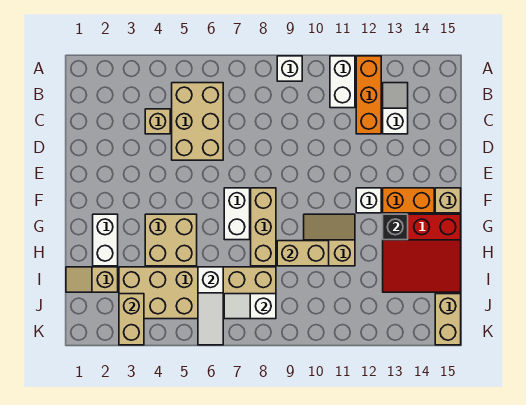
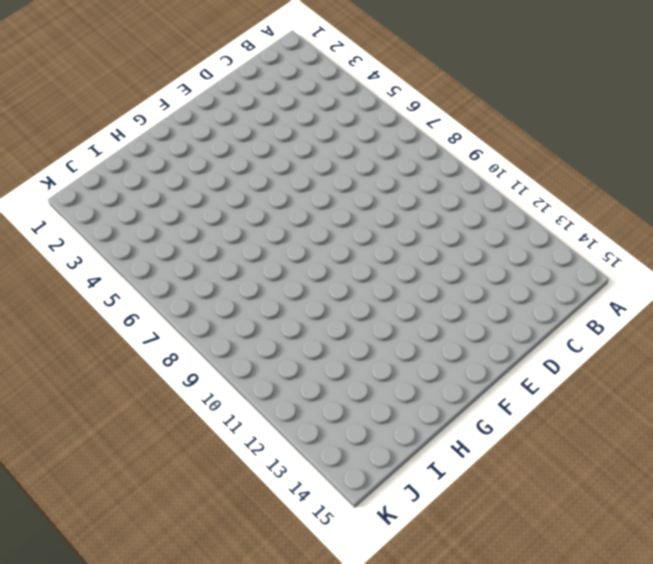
none -> white brick A9 level 1
none -> white brick A11:B11 level 1
none -> orange brick A12:C12 level 1

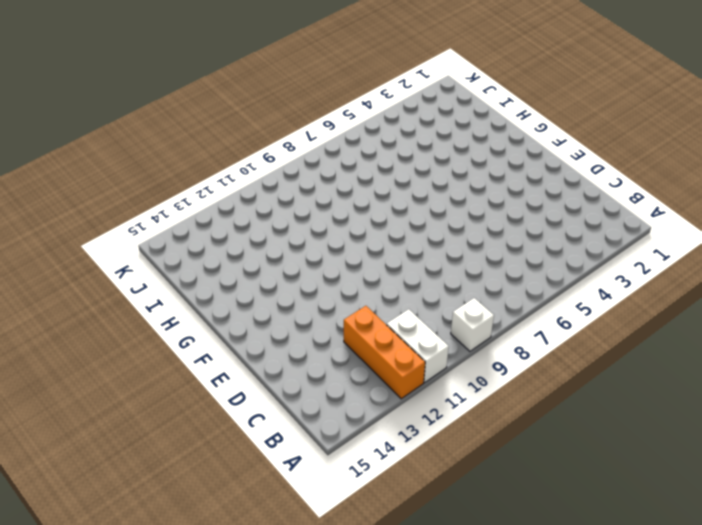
none -> tan brick B5:D6 level 1
none -> white slope B13:C13 level 1 top C
none -> tan brick C4 level 1

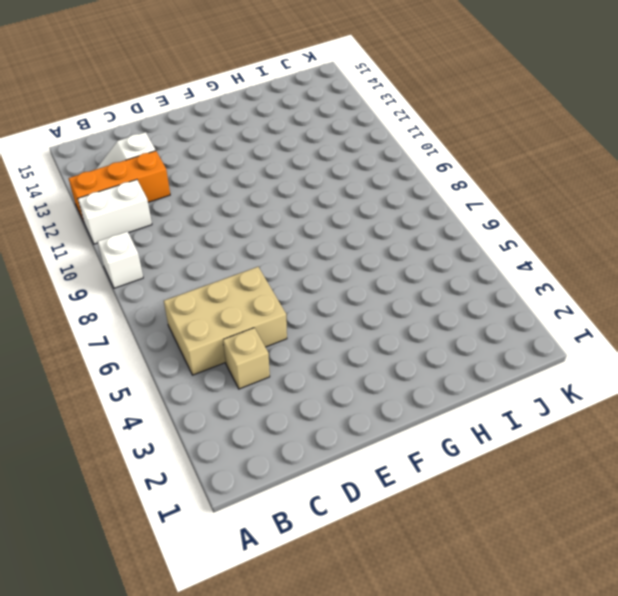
none -> white brick F7:G7 level 1
none -> tan brick F8:H8 level 1
none -> white brick F12 level 1

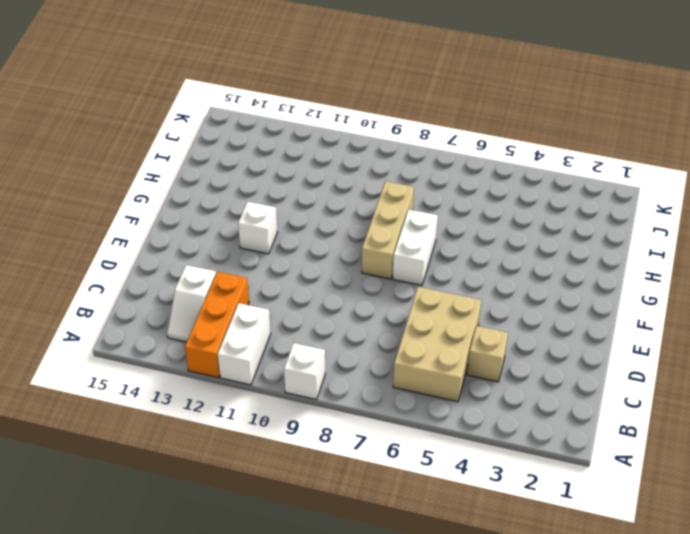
none -> orange brick F13:F14 level 1
none -> tan brick F15 level 1
none -> white brick G2:H2 level 1

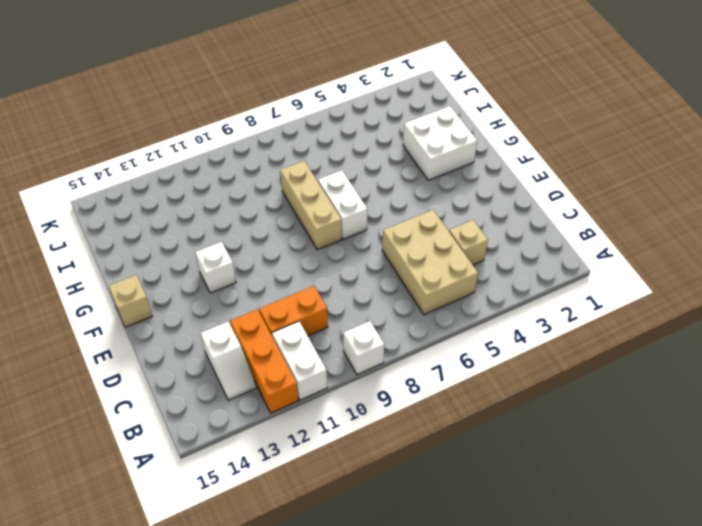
orange brick C10:C11 level 1 -> orange brick F13:F14 level 1
white brick G2:H3 level 1 -> white brick G2:H2 level 1
none -> tan brick G4:H5 level 1
none -> tan slope G10:H11 level 1 top H
none -> red slope G13:I15 level 1 top G

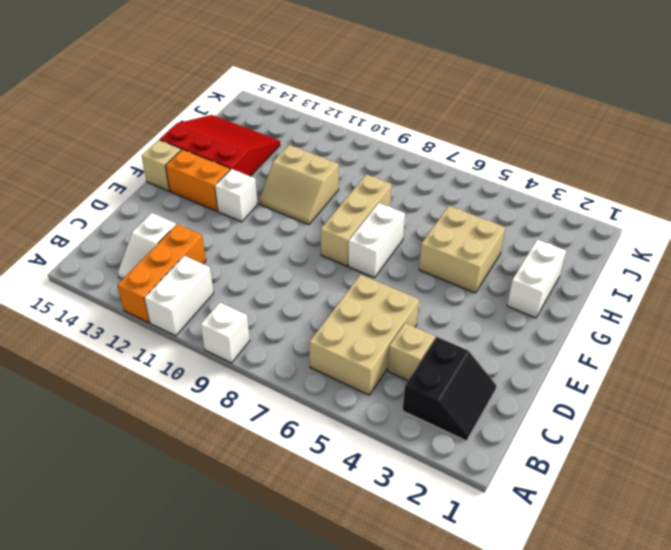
black slope B2:C3 level 1 top 3 -> none
none -> tan slope I1:I2 level 1 top 2
none -> tan brick I3:J8 level 1
none -> tan brick J15:K15 level 1

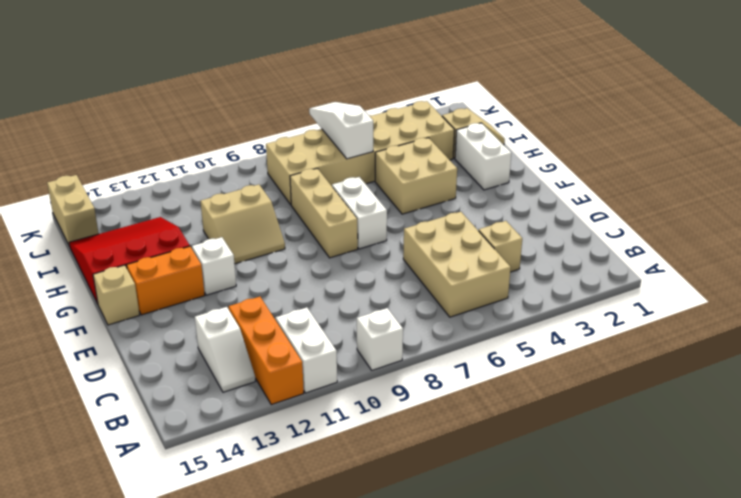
none -> black brick G13 level 2
none -> tan brick H9:H10 level 2
none -> tan brick J3:K3 level 2

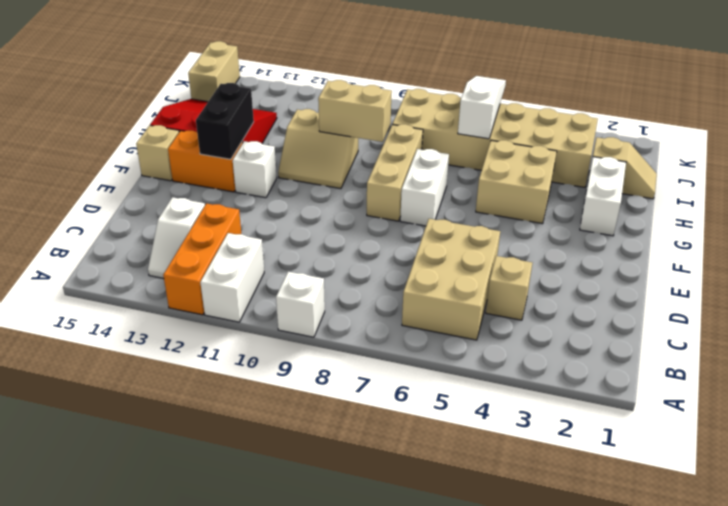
black brick F13:G13 level 2 -> black brick G13 level 2
none -> tan brick J3:K3 level 2
none -> white slope J7:J8 level 2 top 8

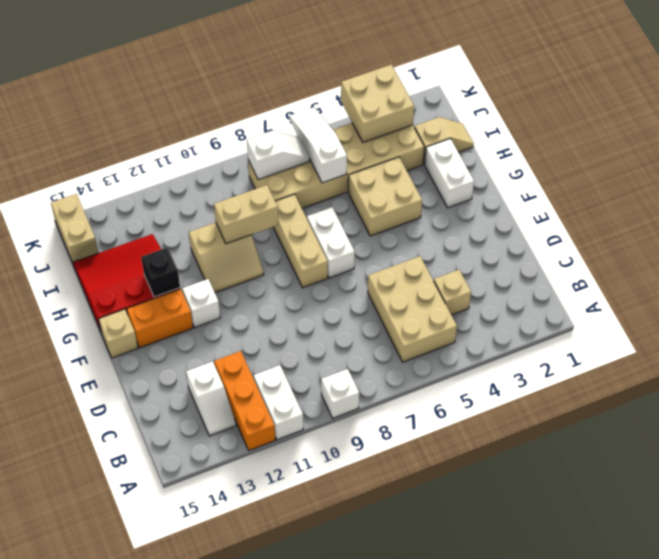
tan brick J3:K4 level 2 -> tan brick J3:K3 level 2

